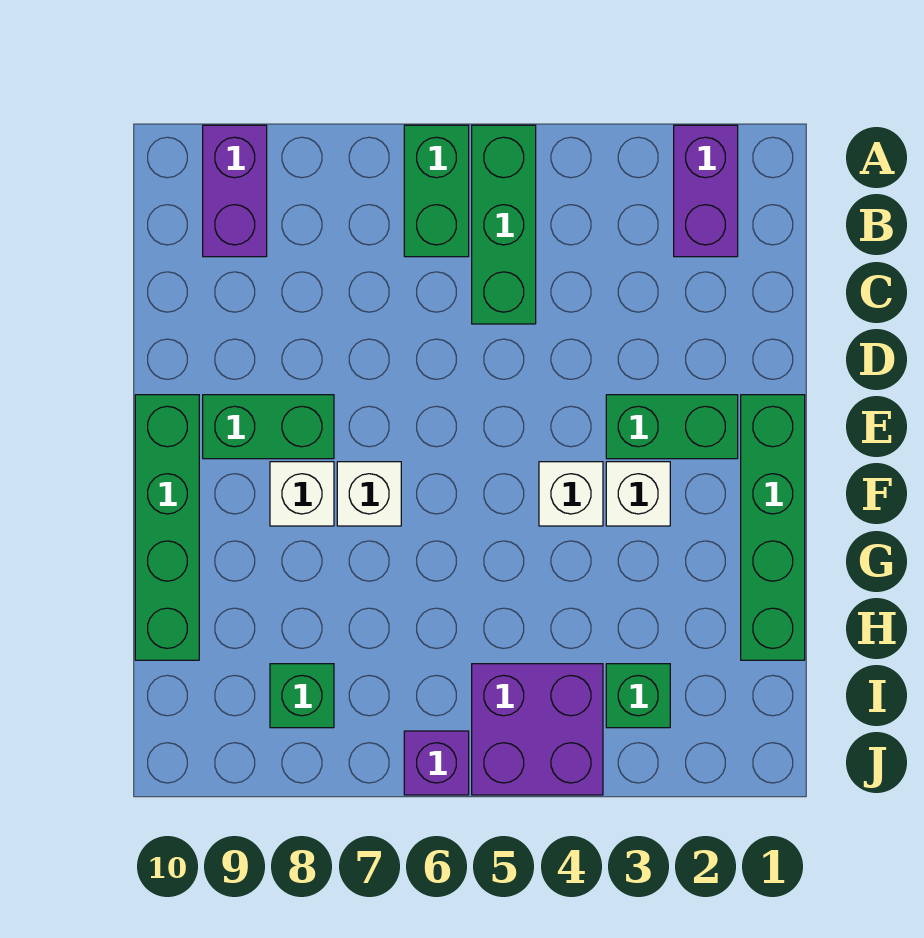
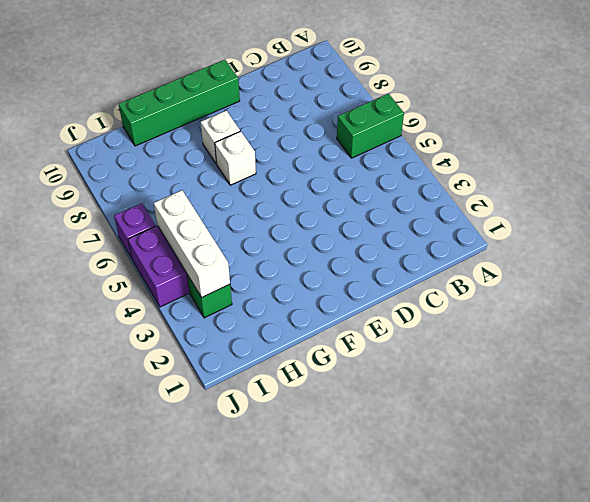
white brick I3:I5 level 2 -> none
none -> purple brick A2:B2 level 1
none -> green brick A5:C5 level 1
none -> purple brick A9:B9 level 1

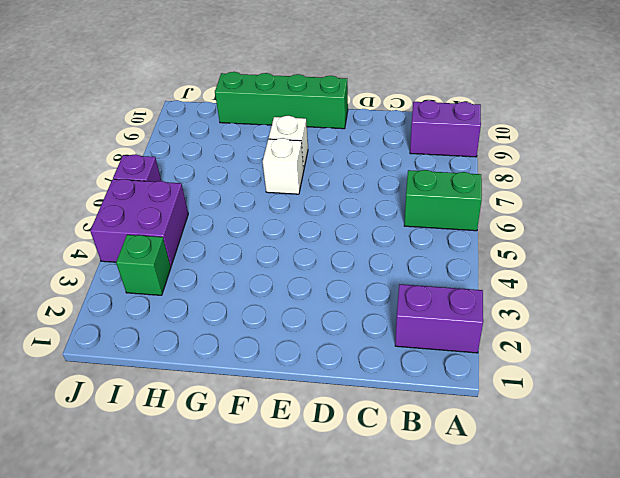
none -> green brick A5:C5 level 1
none -> green brick E1:H1 level 1
none -> green brick E2:E3 level 1

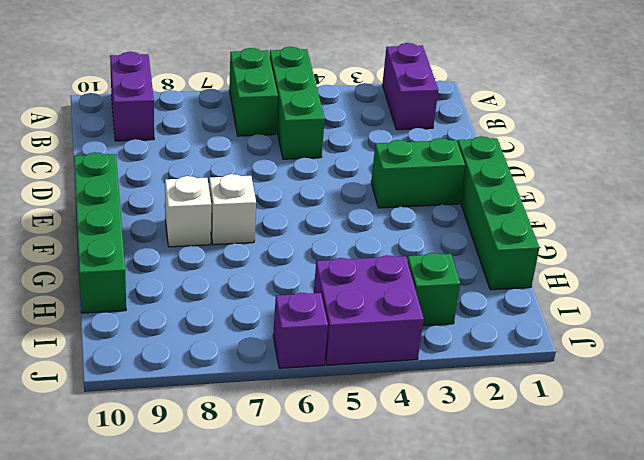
none -> green brick E8:E9 level 1
none -> white brick F3 level 1
none -> white brick F4 level 1

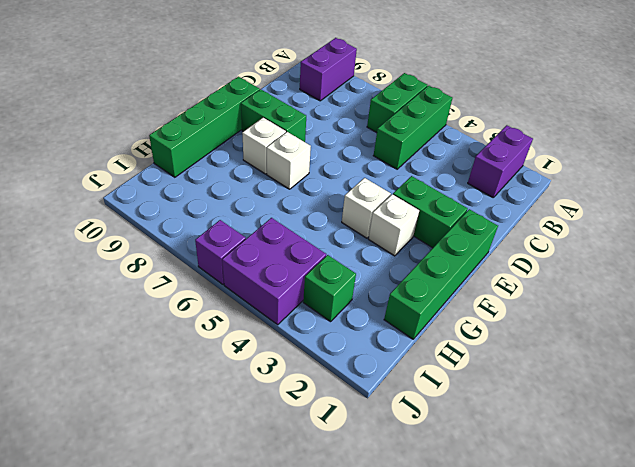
none -> green brick I8 level 1

